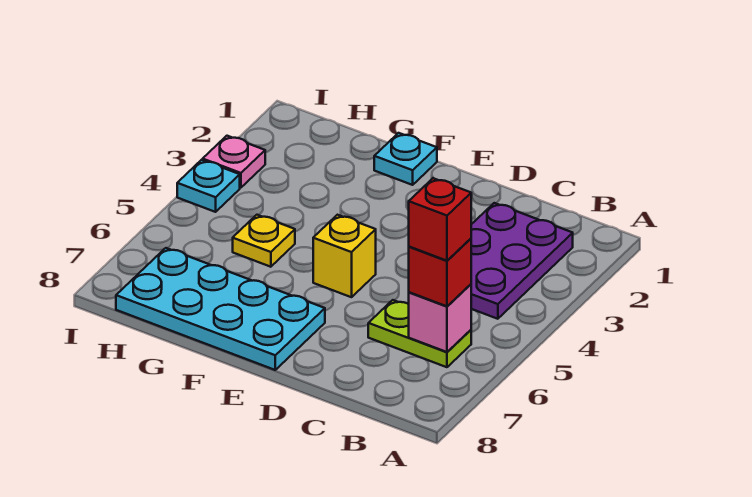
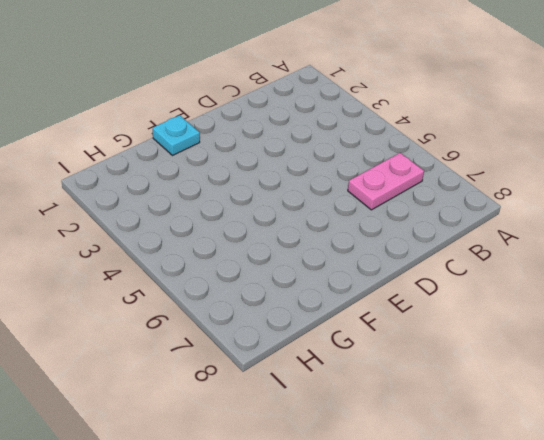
pink plate B6:C6 level 1 -> lime plate B6:C6 level 1
none -> purple plate B2:C4 level 1
none -> yellow brick E5 level 1

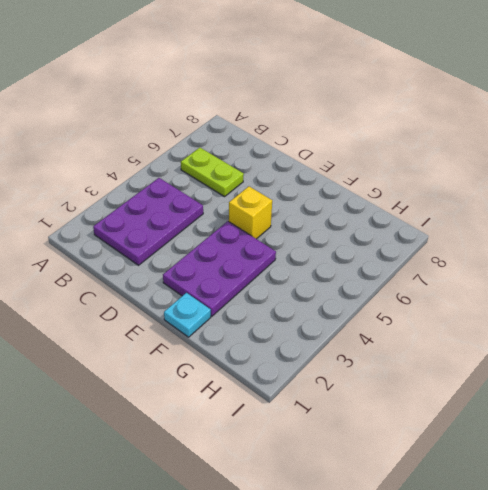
purple plate E2:F4 level 1 -> none
none -> cyan plate E7:H8 level 1
none -> yellow plate G5 level 1

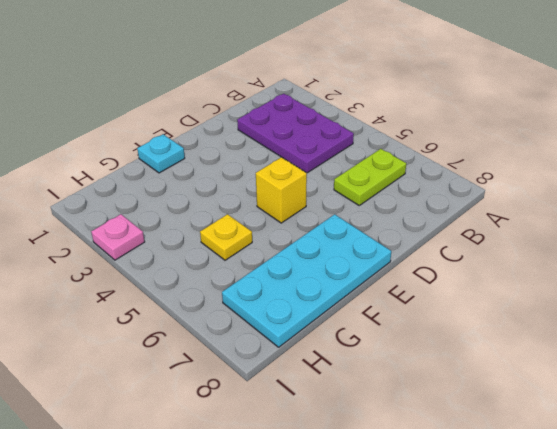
none -> cyan plate I4 level 1
none -> pink brick B6 level 2

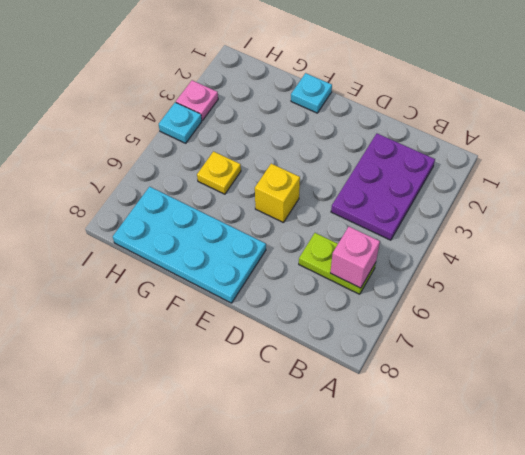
none -> red brick B6 level 3
none -> red brick B6 level 4

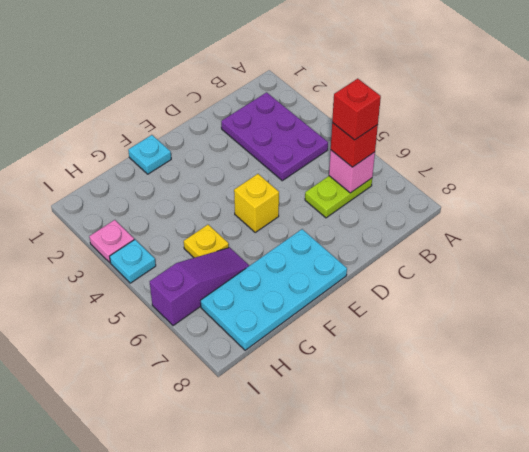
purple slope G6:I6 level 1 top I -> none

